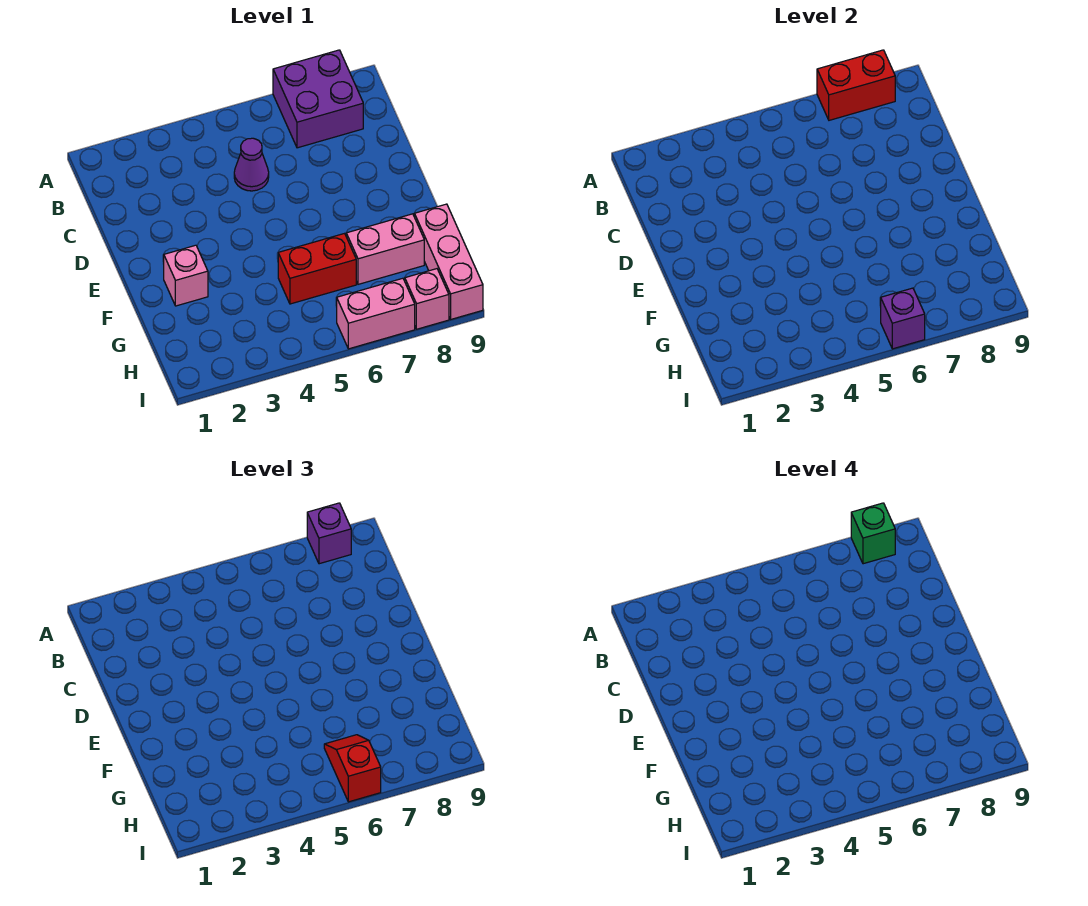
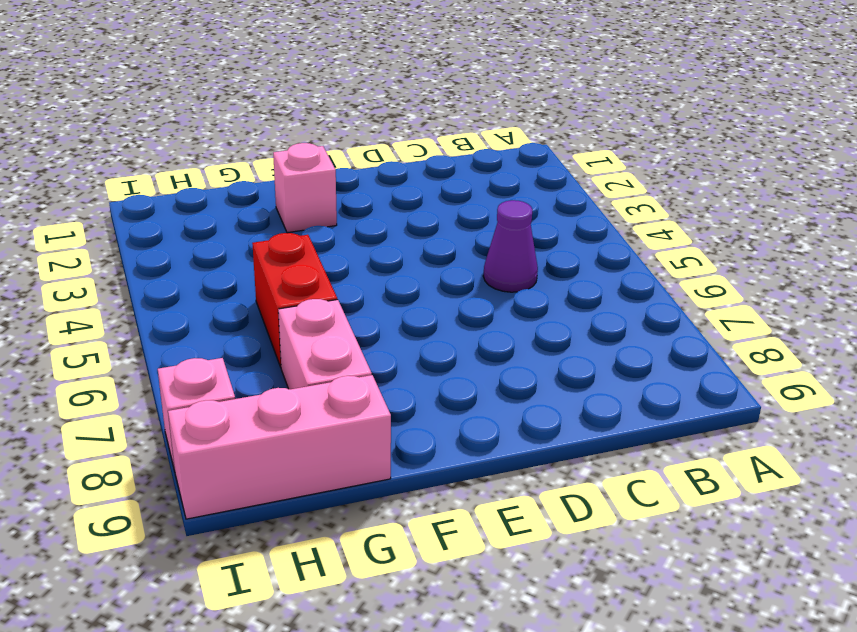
none -> purple brick A7:B8 level 1
none -> pink brick I6:I7 level 1
none -> red brick A7:A8 level 2

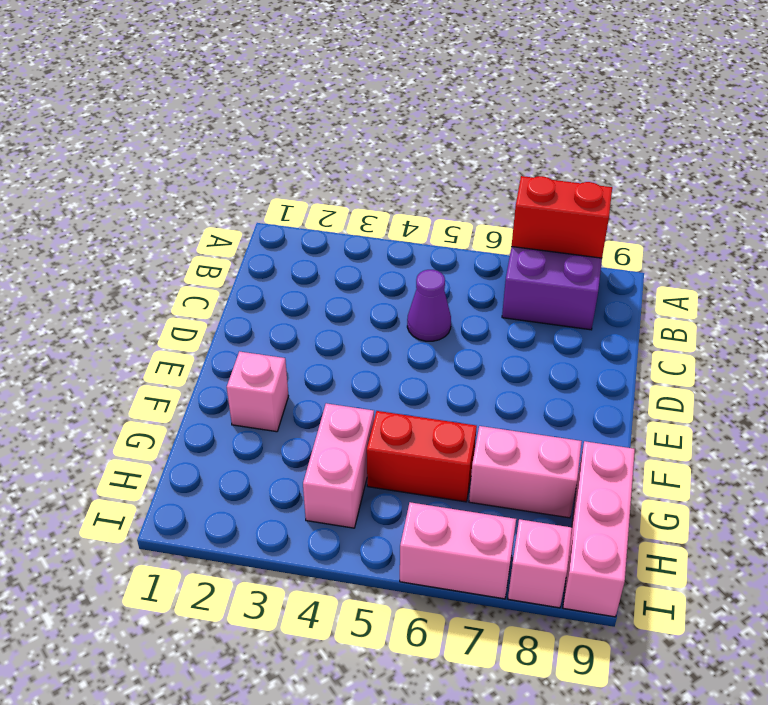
pink brick G4:H4 level 1 -> none
none -> purple brick I6 level 2
none -> purple brick A8 level 3
none -> red slope H6:I6 level 3 top I

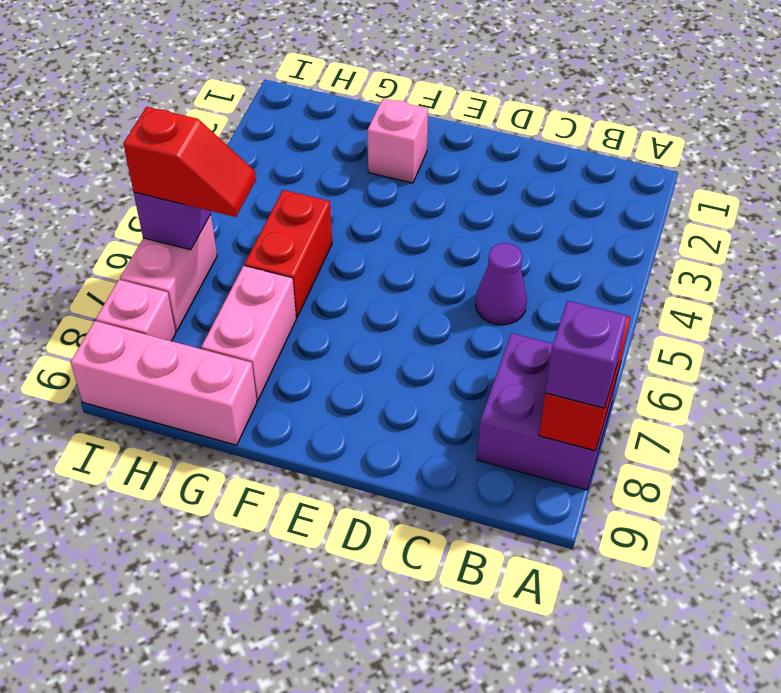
none -> green brick A8 level 4

